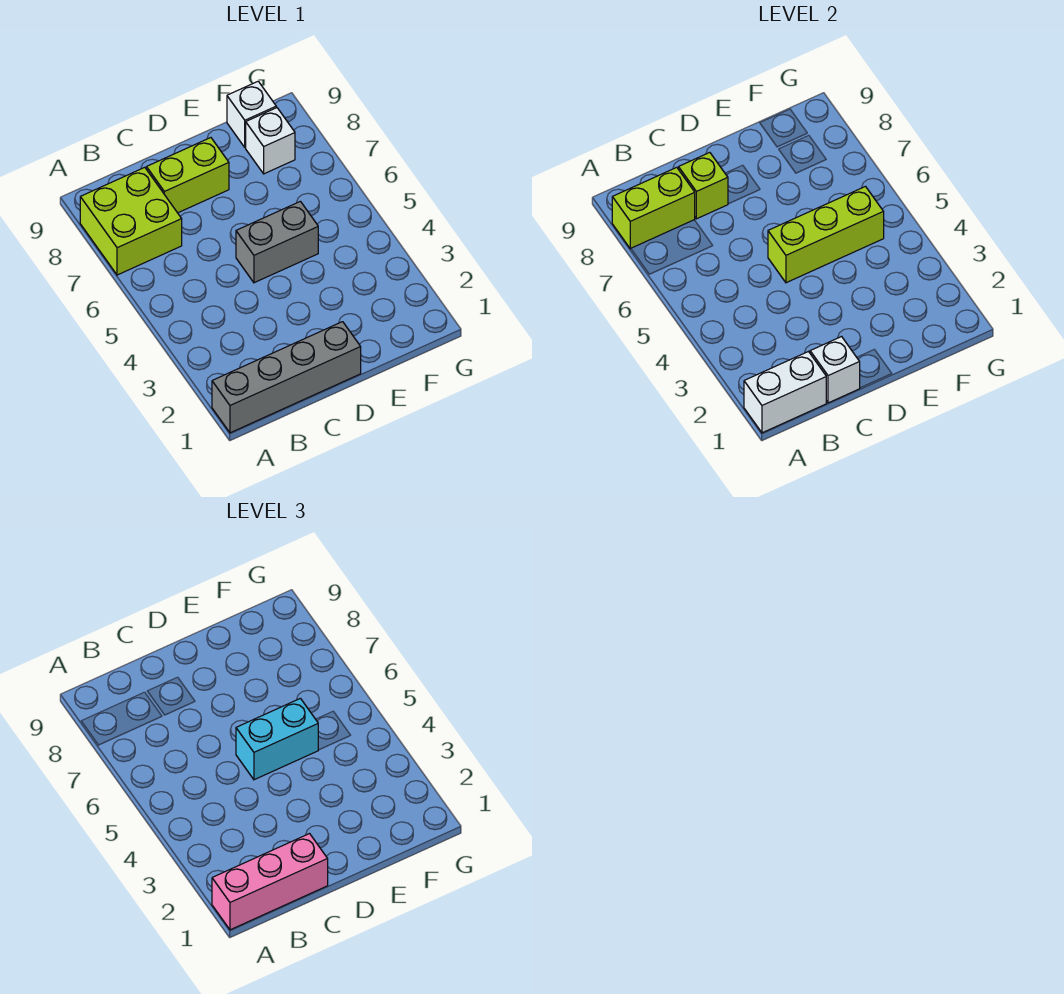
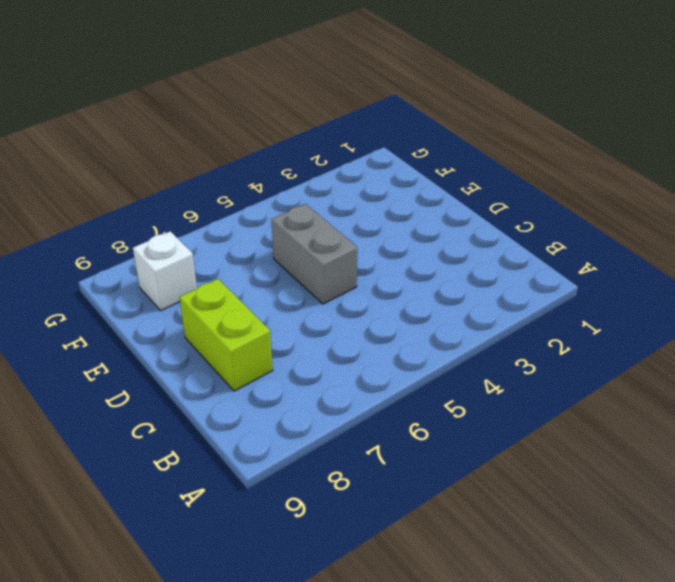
none -> grey brick A1:D1 level 1
none -> lime brick A7:B8 level 1
none -> white brick F9 level 1

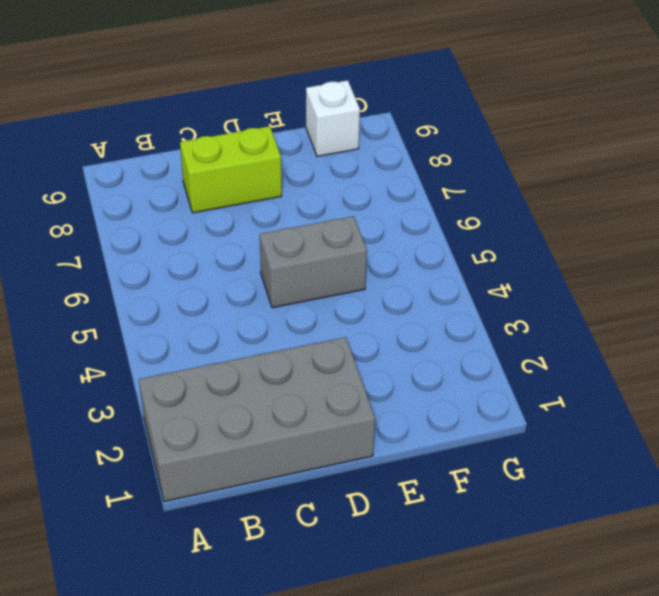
grey brick A1:D2 level 1 -> grey brick A1:D1 level 1
none -> lime brick A7:B8 level 1
none -> white brick F8 level 1
none -> white brick A1:B1 level 2

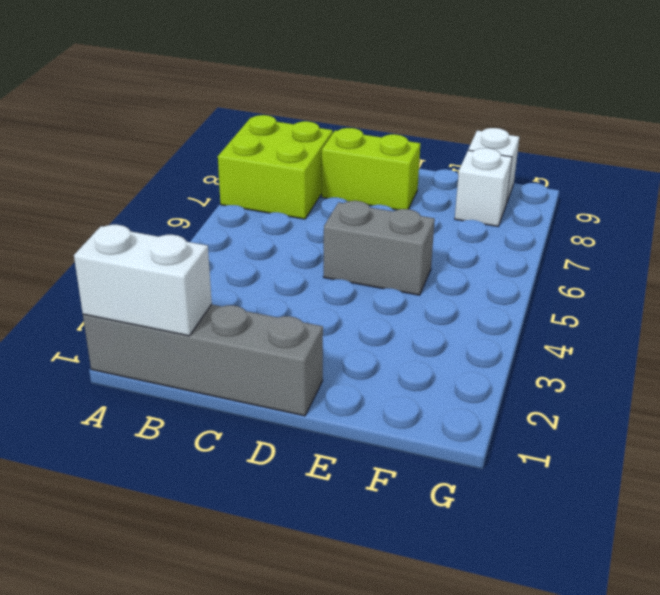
none -> lime brick A8:B8 level 2
none -> white brick C1 level 2
none -> lime brick C8 level 2

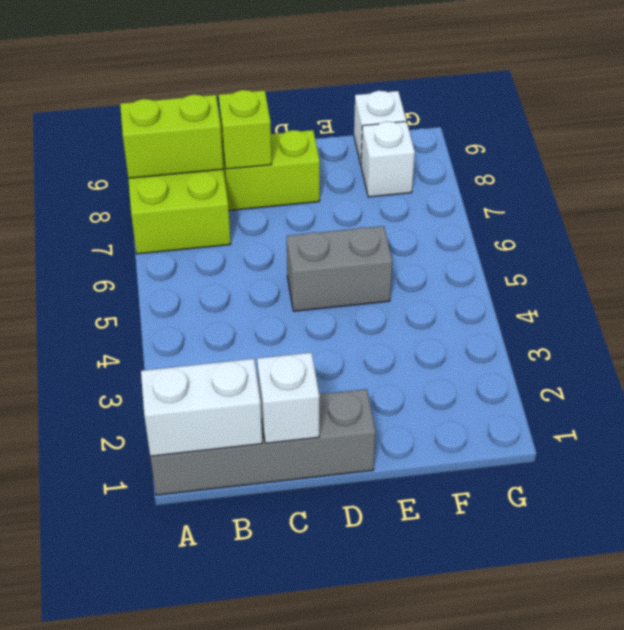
none -> lime brick D5:F5 level 2
none -> pink brick A1:C1 level 3
none -> cyan brick D5:E5 level 3

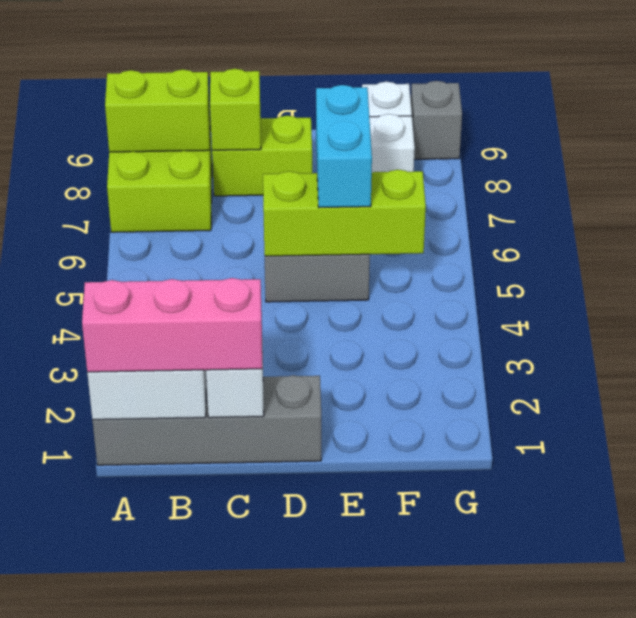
cyan brick E5:E6 level 3 -> cyan brick D5:E5 level 3
grey brick G9 level 1 -> none

